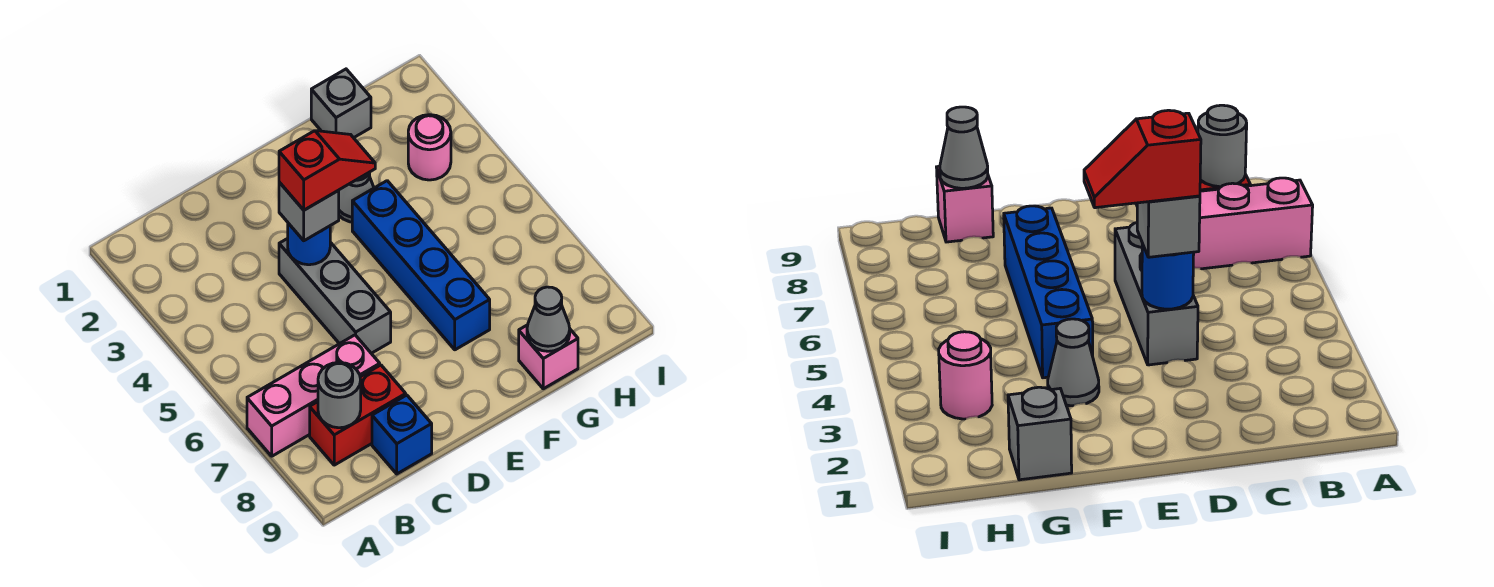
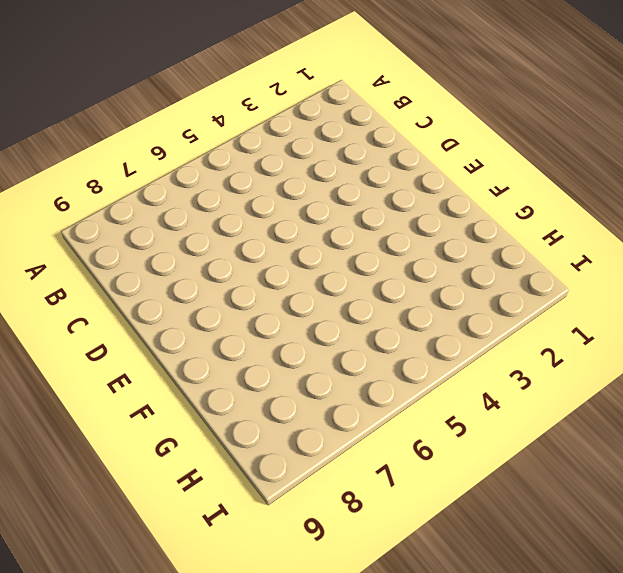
none -> pink brick A7:C7 level 1
none -> red brick B8:C8 level 1
none -> blue brick C9 level 1

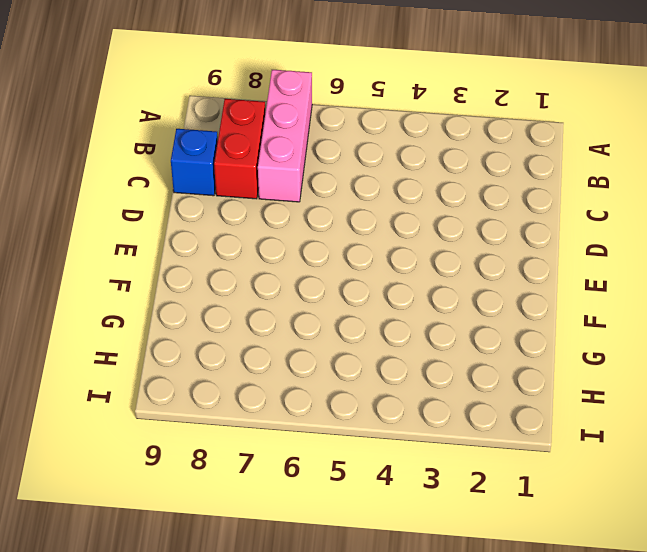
none -> grey brick D4:D6 level 1
none -> grey cone F3 level 1
none -> blue brick F4:F7 level 1

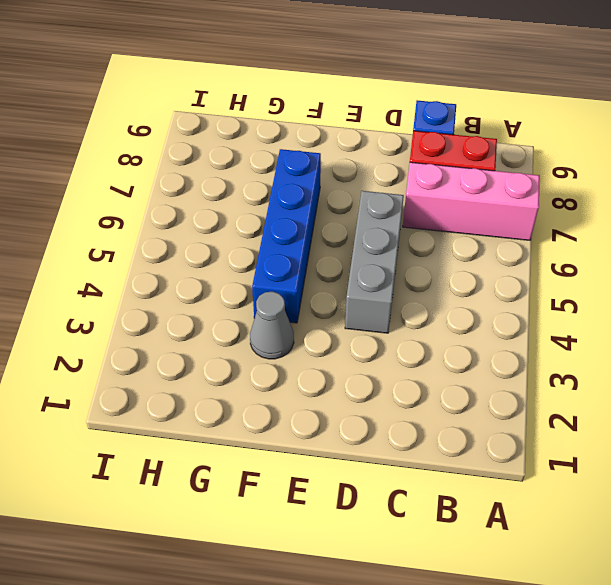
none -> grey brick G1 level 1
none -> pink brick G9 level 1
none -> pink round brick H3 level 1

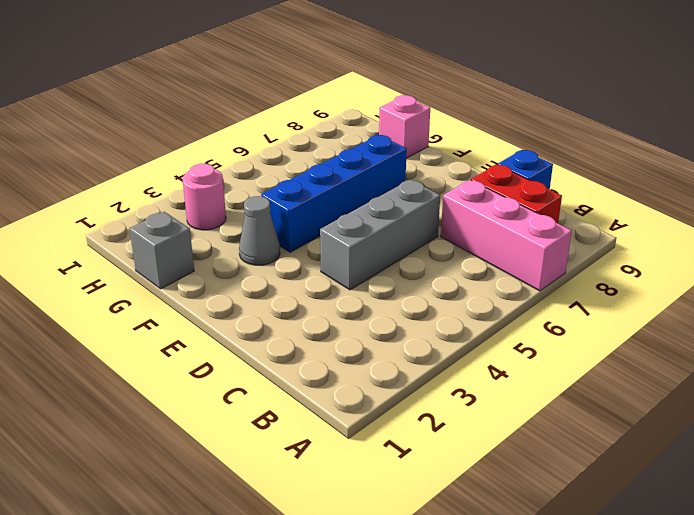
none -> grey round brick B8 level 2
none -> blue round brick D4 level 2
none -> grey cone G9 level 2

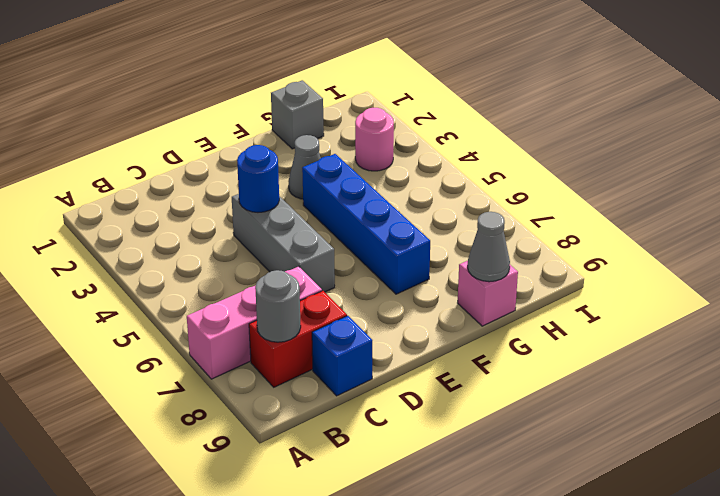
none -> grey brick D4 level 3
none -> red slope D4:E4 level 4 top D

